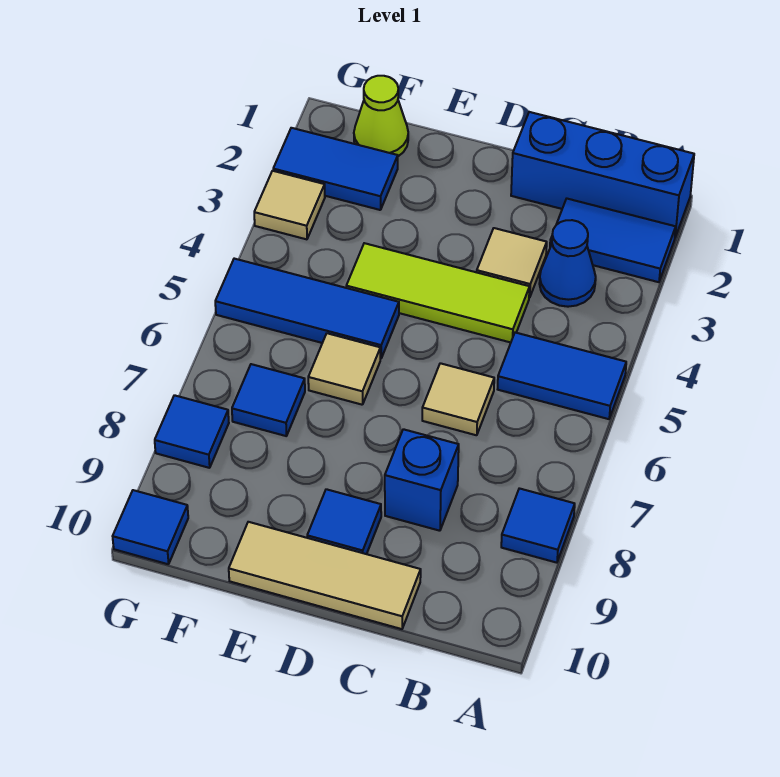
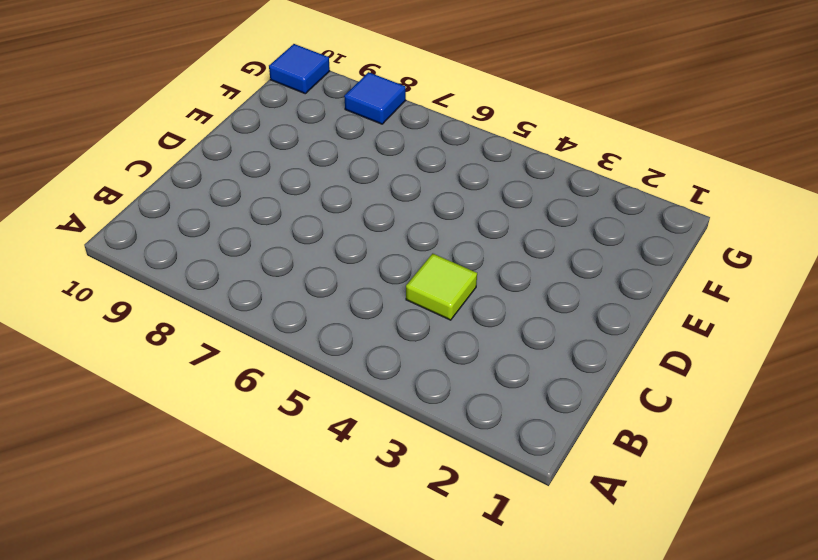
lime tile C4 level 1 -> lime tile C4:E4 level 1
none -> blue brick A1:C1 level 1
none -> blue tile A2:B2 level 1
none -> blue tile A5:B5 level 1

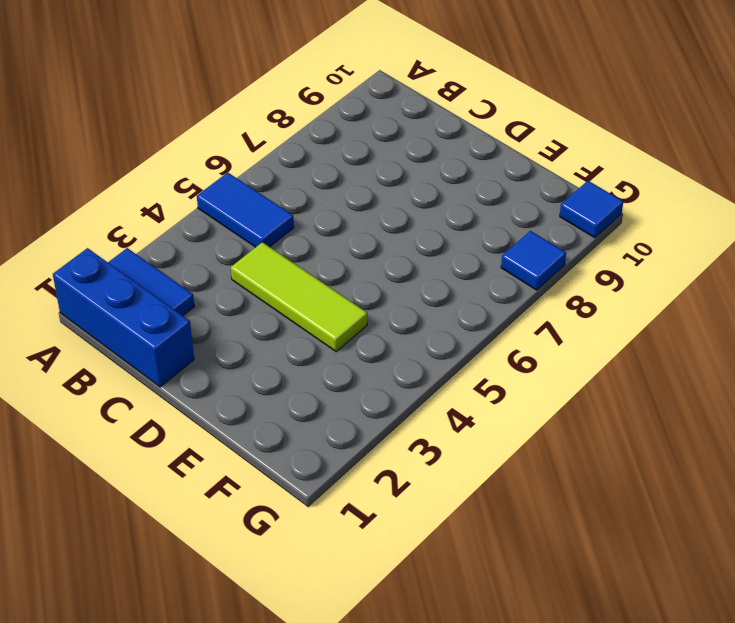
none -> blue tile A8 level 1
none -> blue cone B3 level 1
none -> tan tile C3 level 1

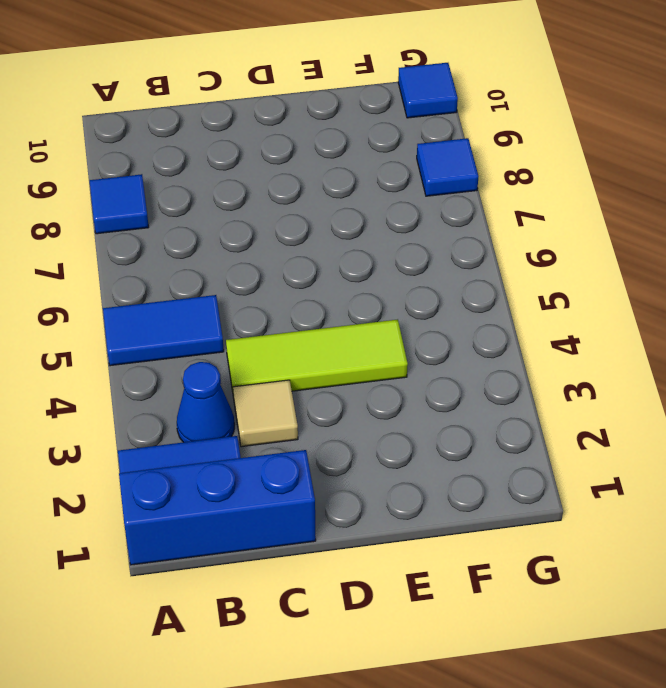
none -> tan tile C6 level 1
none -> blue brick C8 level 1
none -> tan tile C10:E10 level 1

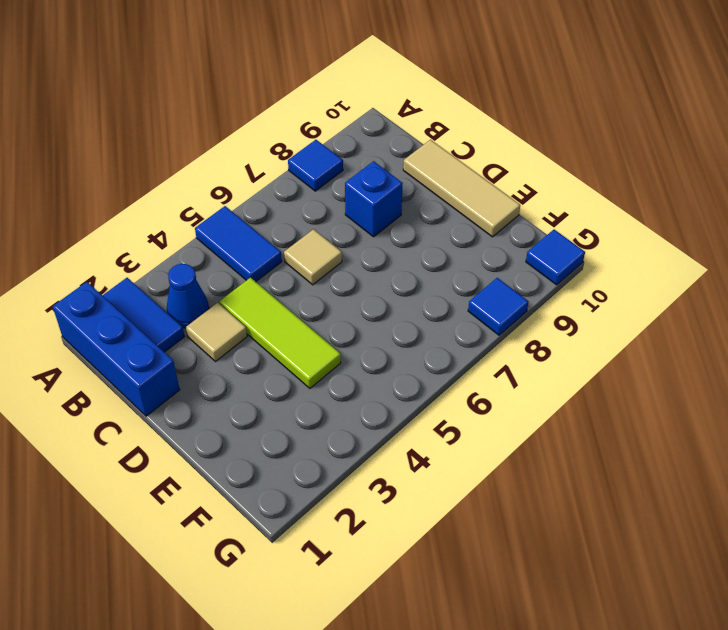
none -> blue tile D9 level 1
none -> blue tile E5:G5 level 1
none -> tan tile E6 level 1

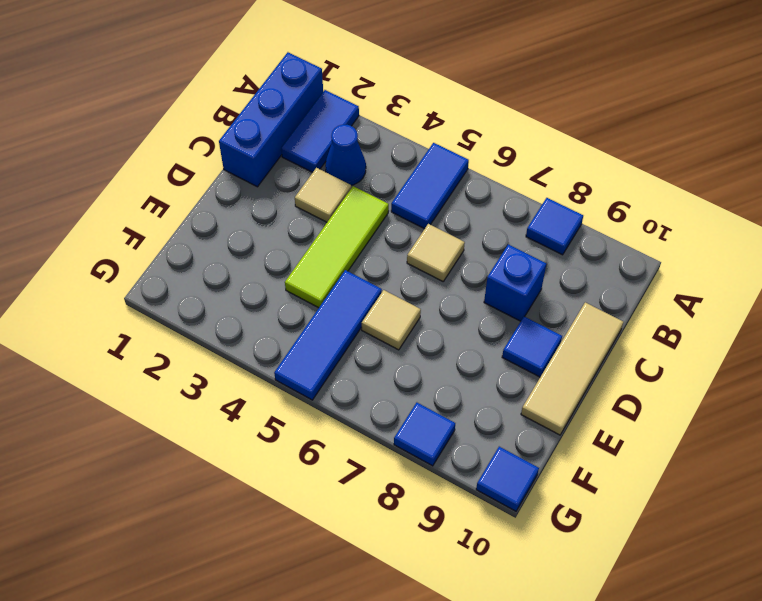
none -> lime cone F1 level 1
none -> blue tile F2:G2 level 1
none -> blue tile F7 level 1

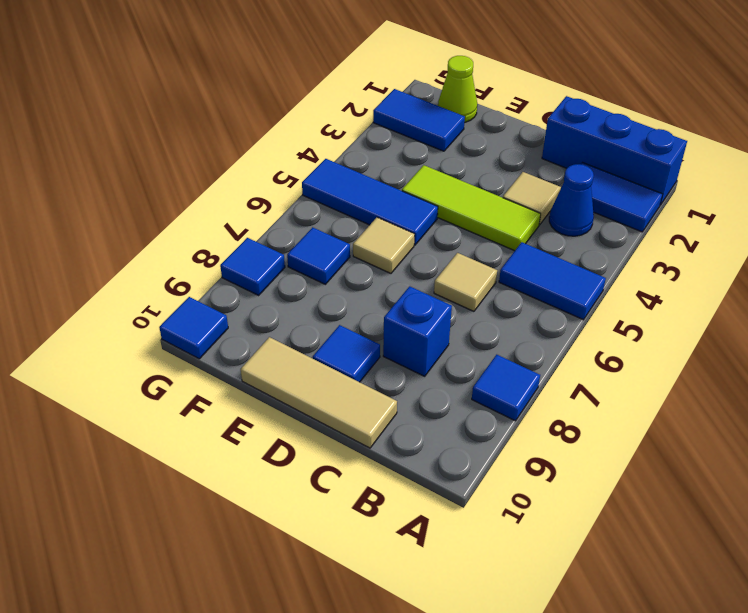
none -> tan tile G3 level 1

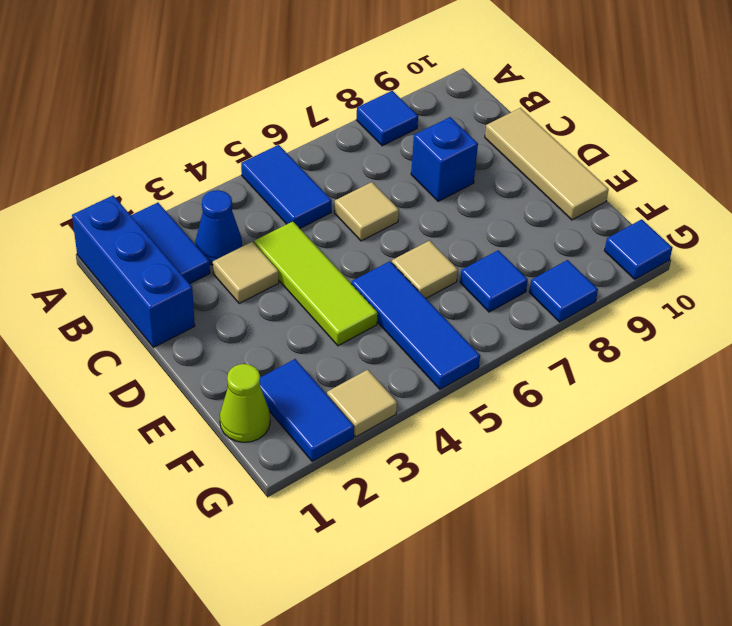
none -> blue tile D9 level 1

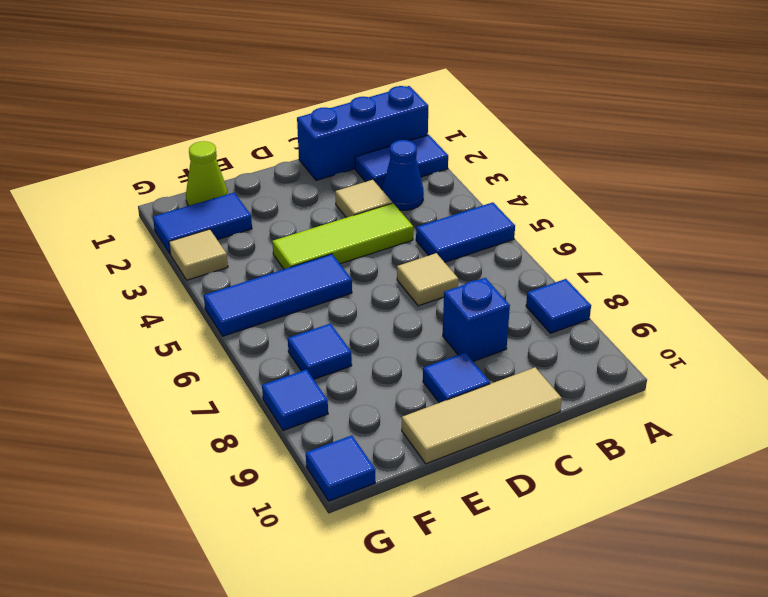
none -> tan tile E6 level 1

